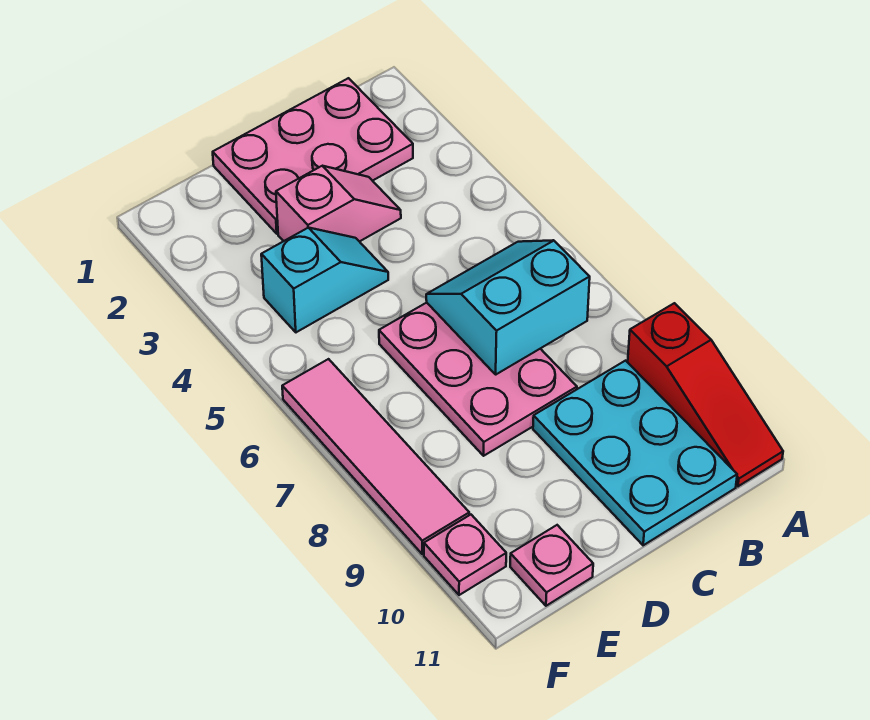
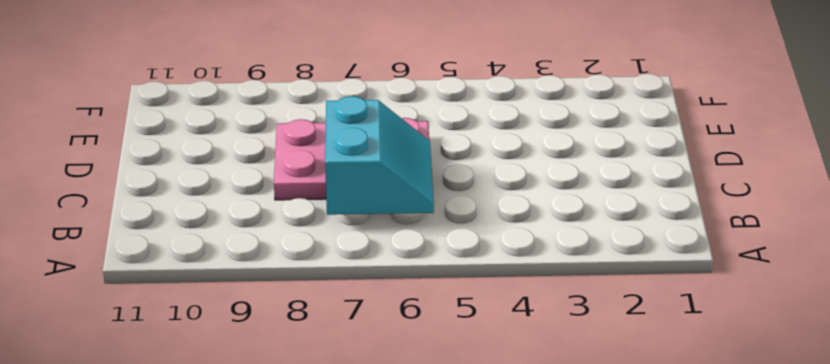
none -> red slope A9:A11 level 1 top 9
none -> pink plate B1:D2 level 1

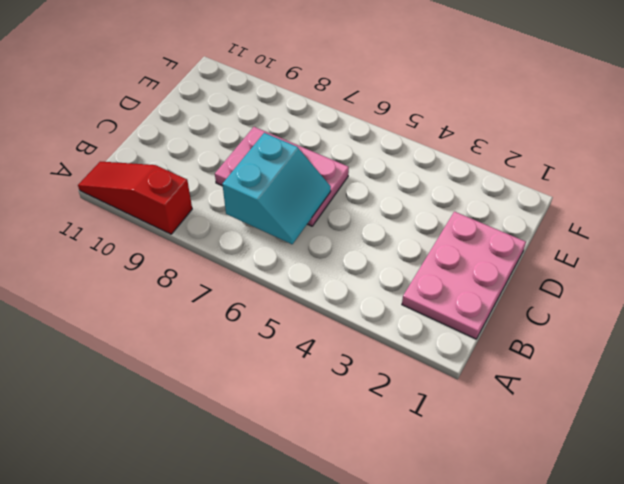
none -> cyan plate B9:C11 level 1
none -> pink slope C3:D3 level 1 top D

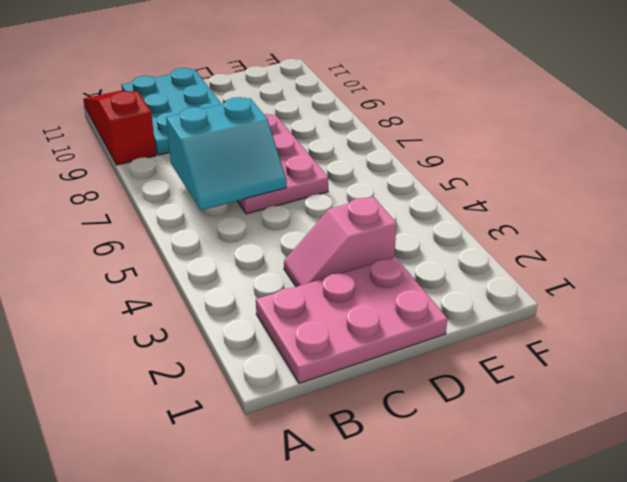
none -> cyan slope D4:E4 level 1 top E
none -> pink plate E11 level 1

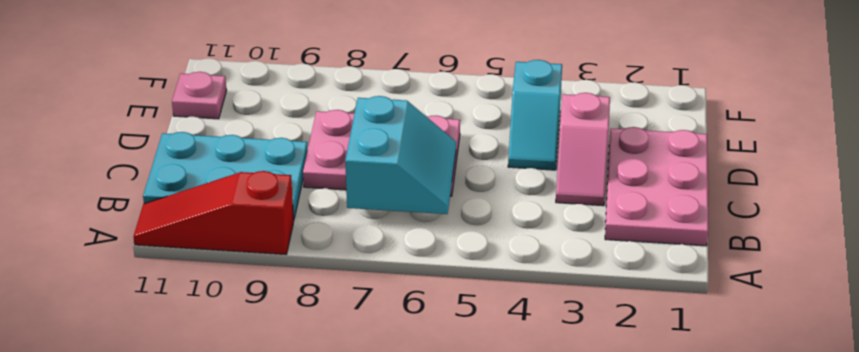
none -> pink tile F6:F9 level 1
none -> pink plate F10 level 1

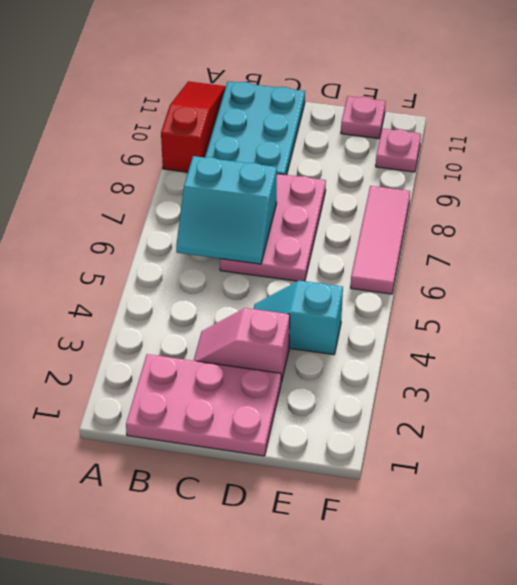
pink tile F6:F8 level 1 -> pink tile F6:F9 level 1

